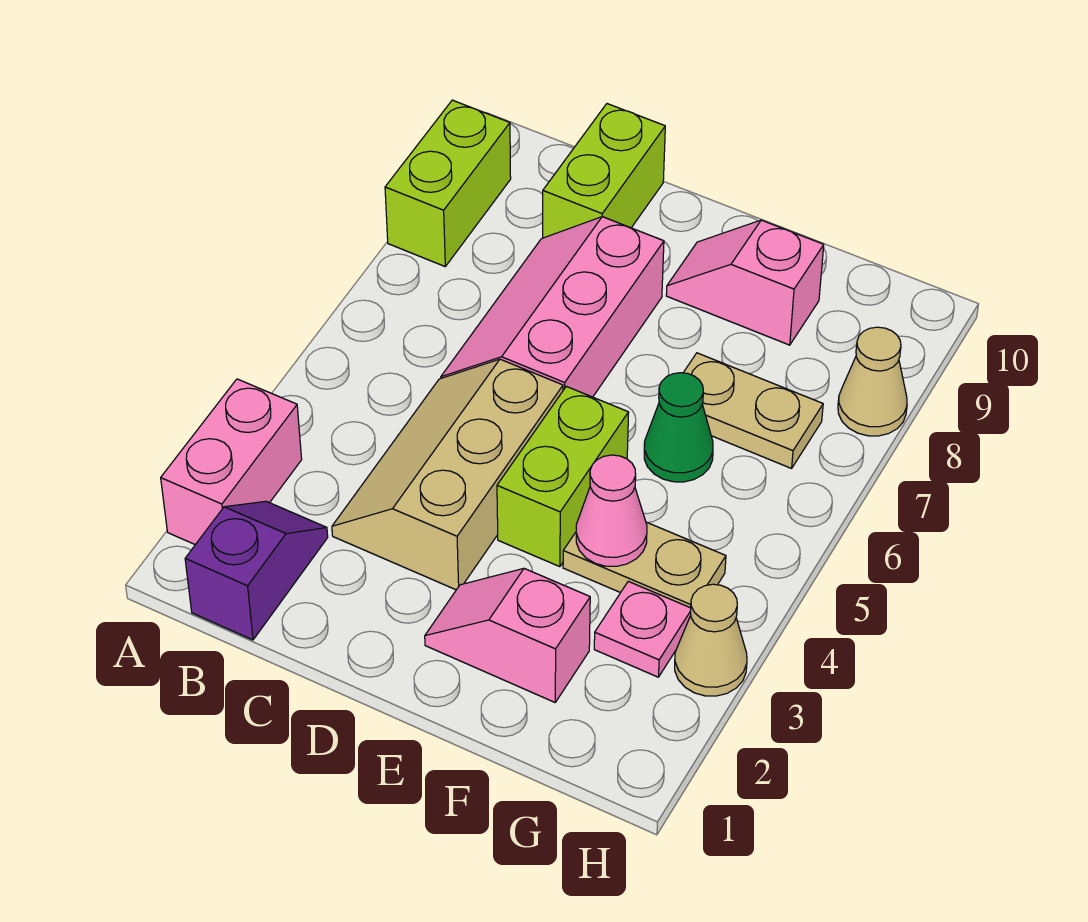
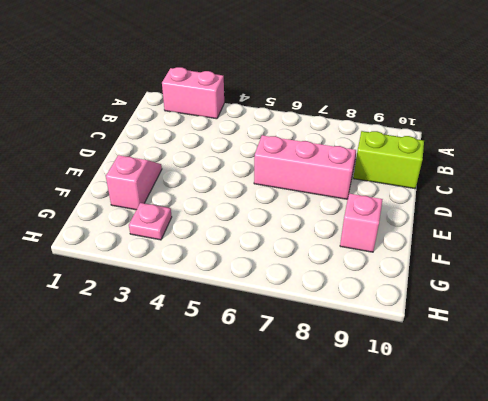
none -> lime brick A8:A9 level 1
none -> purple slope B1:B2 level 1 top 1
none -> tan slope C3:D5 level 1 top D

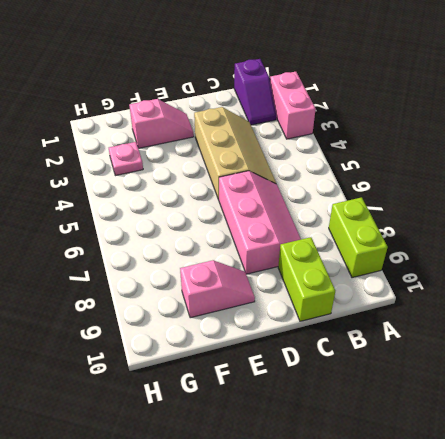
none -> lime brick E4:E5 level 1
none -> tan plate F4:G4 level 1
none -> green cone F6 level 1

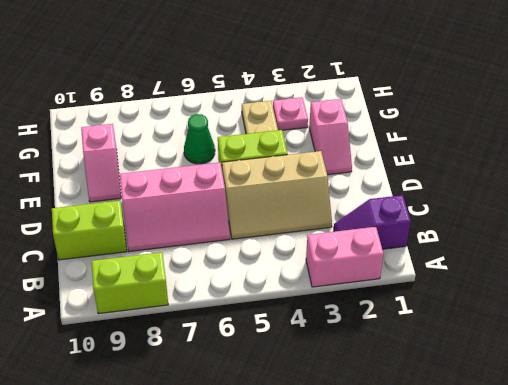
none -> tan plate F7:G7 level 1
none -> tan cone H3 level 1
none -> tan cone H8 level 1

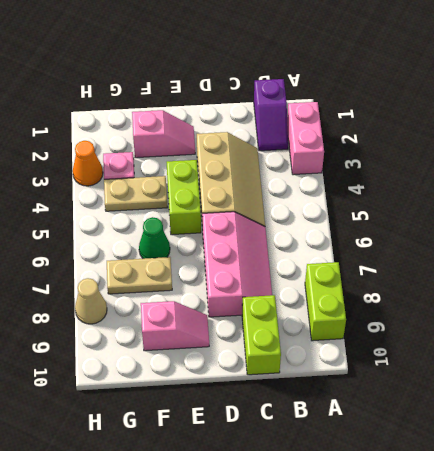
orange cone H3 level 1 -> tan cone H3 level 1
none -> pink cone F4 level 2

